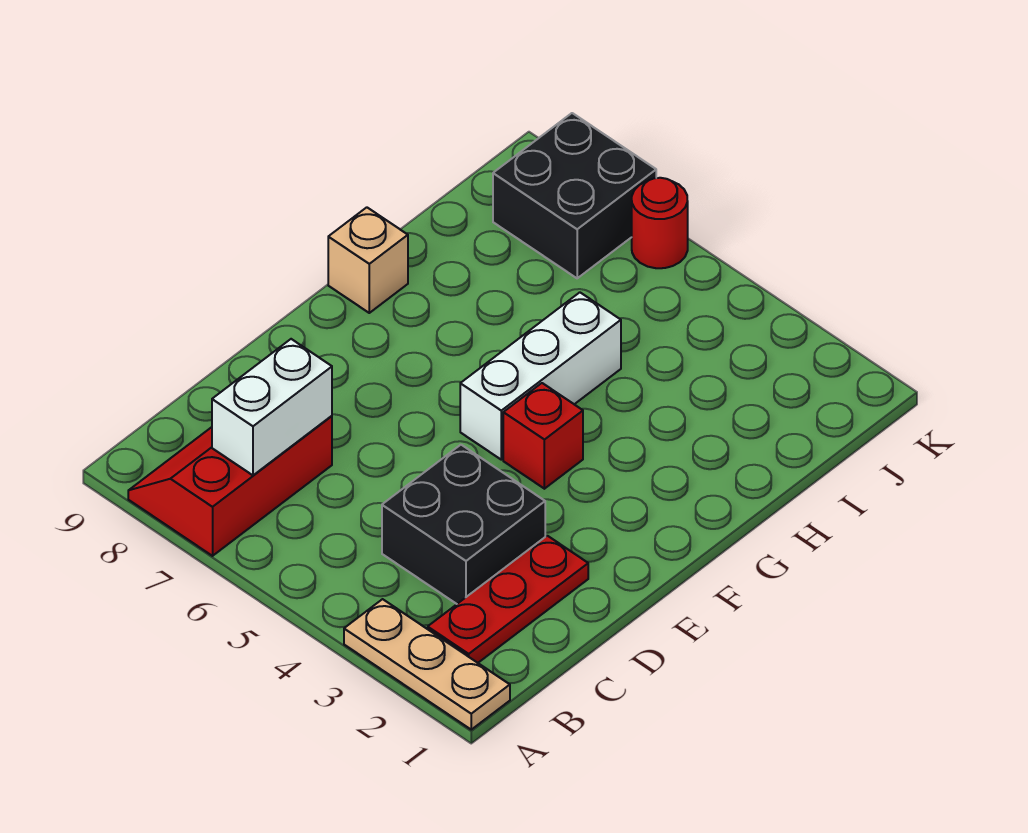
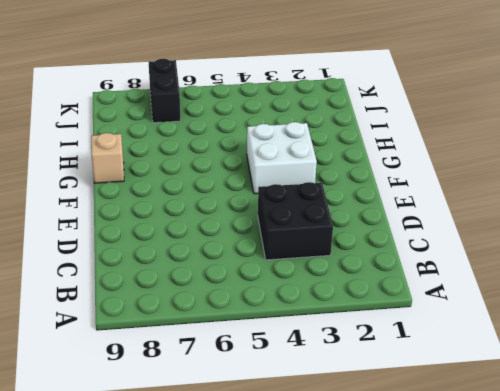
white brick F3:G4 level 1 -> red brick F4 level 1
black brick J7:K7 level 1 -> black brick J7:K8 level 1
none -> tan plate A1:A3 level 1
none -> red slope A7:C8 level 1 top 7

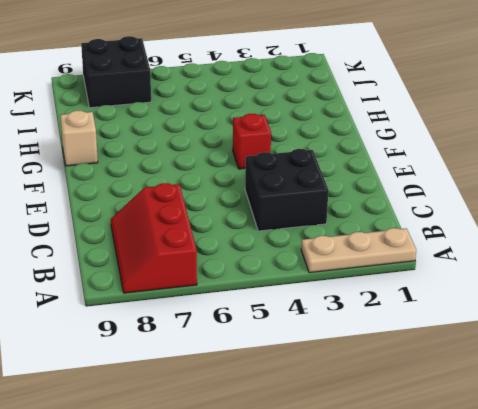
none -> red plate B2:D2 level 1
none -> white brick F5:H5 level 1

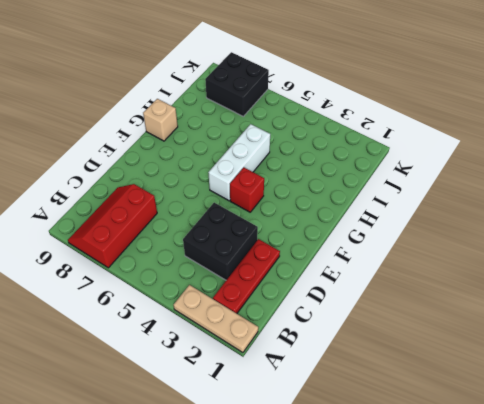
none -> red round brick K6 level 1
none -> white brick B7:C7 level 2

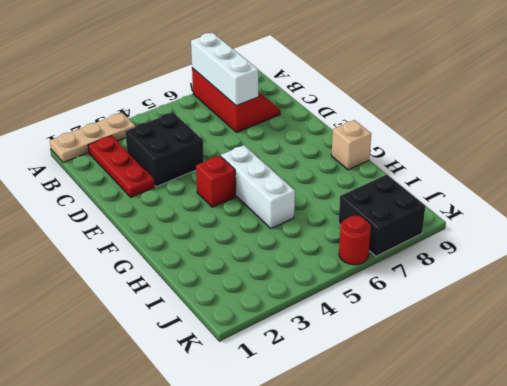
white brick A7:C7 level 2 -> white brick B7:C7 level 2

